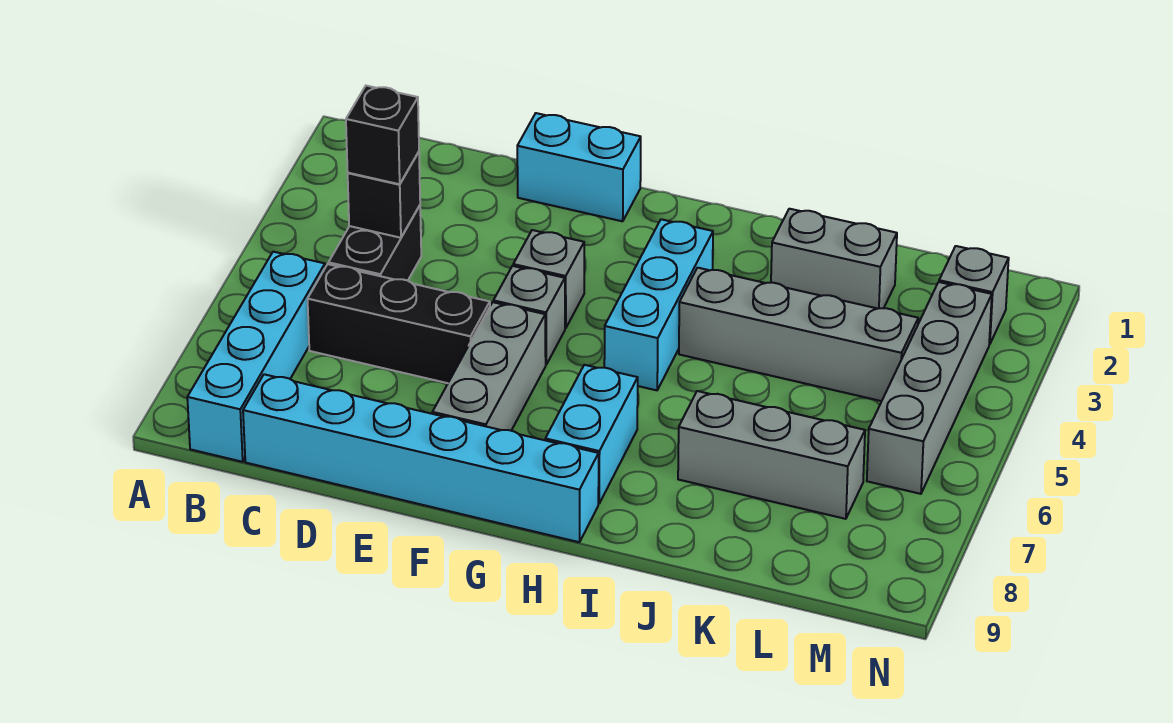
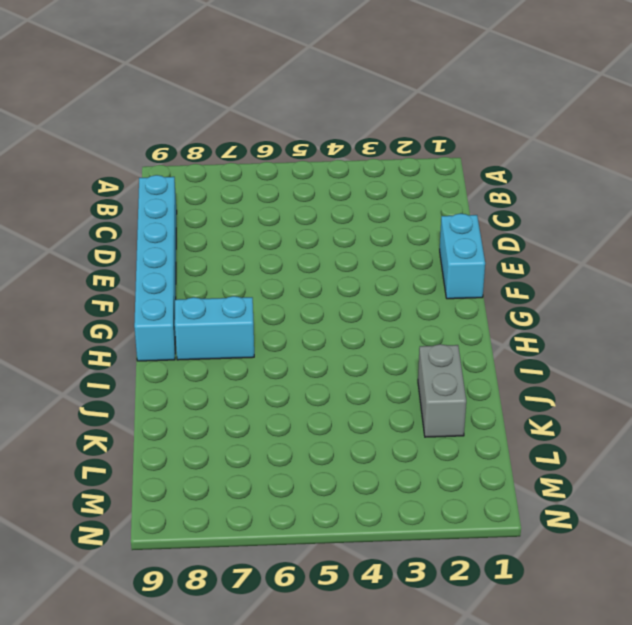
none -> cyan brick B6:B9 level 1
none -> black brick C4:C5 level 1
none -> black brick C6:E6 level 1

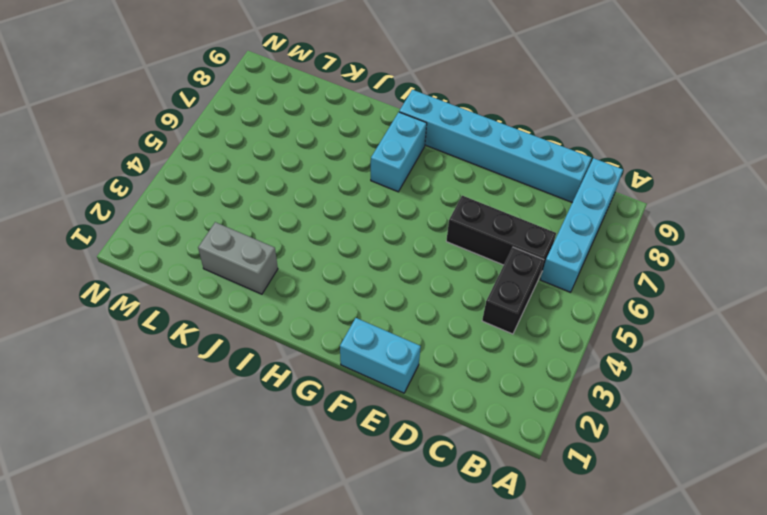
none -> grey brick F4 level 1
none -> grey brick F5 level 1
none -> grey brick F6:F8 level 1

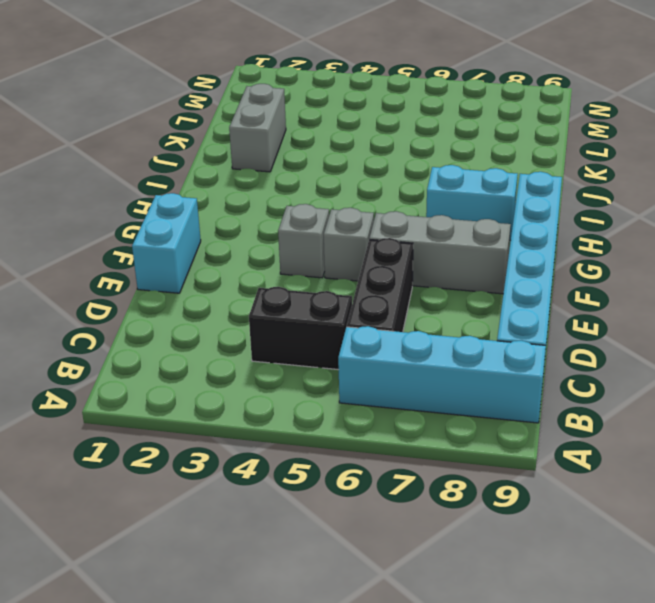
none -> cyan brick H3:H5 level 1
none -> grey brick I4:L4 level 1
none -> grey brick J7:L7 level 1

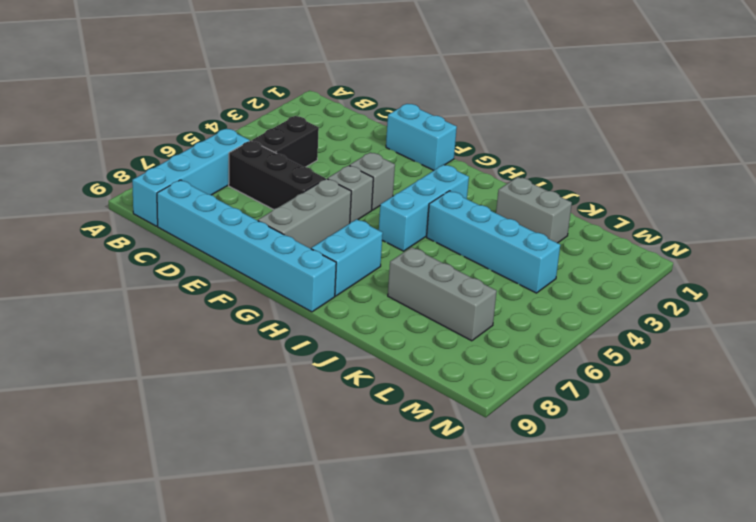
cyan brick I4:L4 level 1 -> grey brick I4:L4 level 1
none -> grey brick M2 level 1
none -> grey brick M3:M6 level 1
none -> black brick C4 level 2

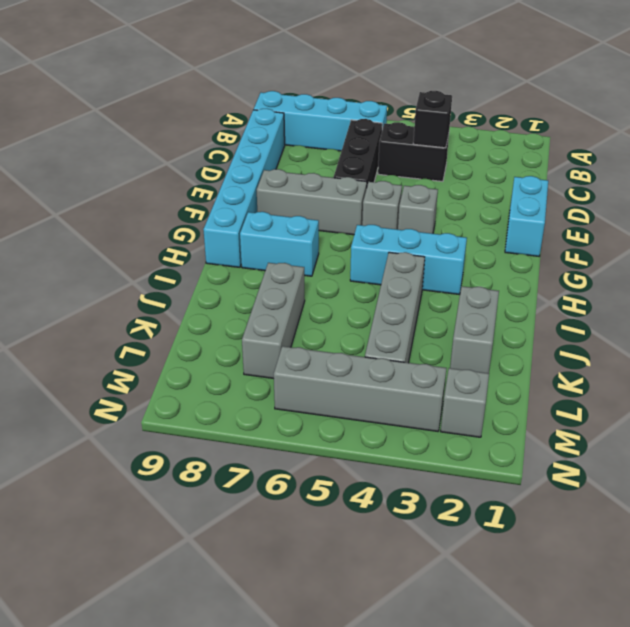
none -> black brick C4 level 3

